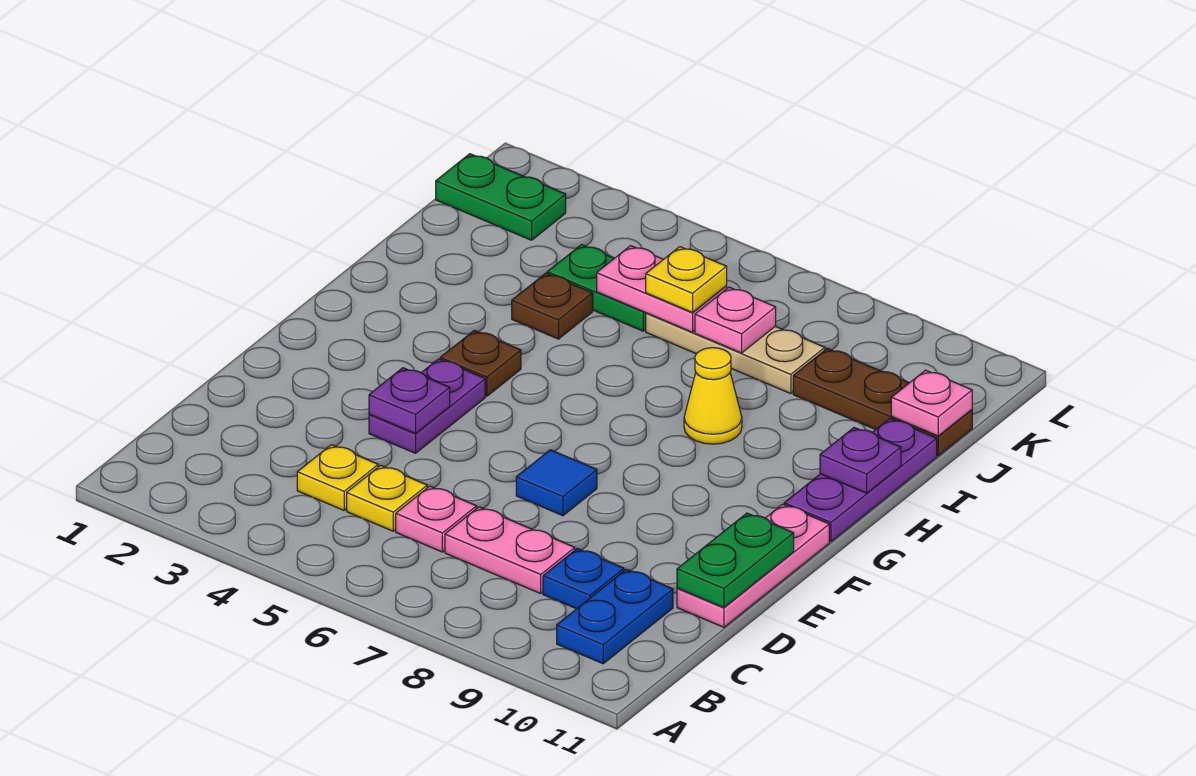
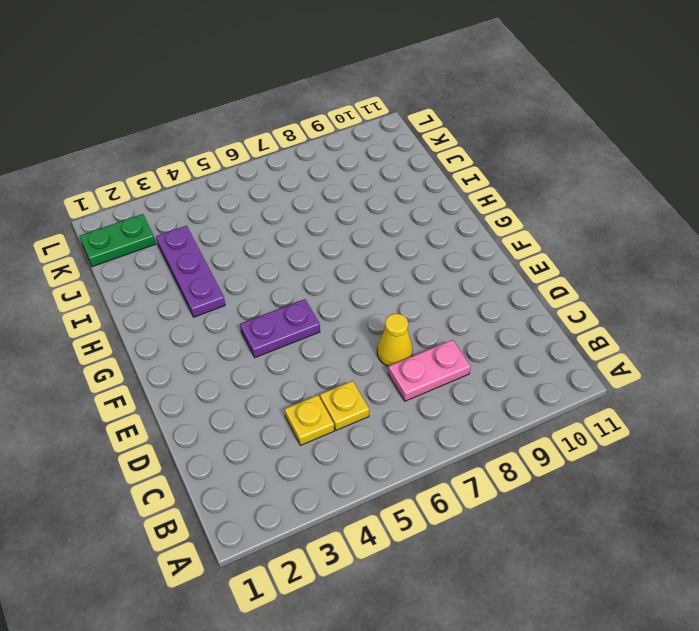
yellow cone D7 level 1 -> yellow cone H8 level 1
purple plate F4:F5 level 1 -> purple plate E4:F4 level 1
purple plate H3:J3 level 1 -> purple plate G11:I11 level 1
none -> blue plate B10:C10 level 1
none -> pink plate C6 level 1
none -> blue plate C9 level 1

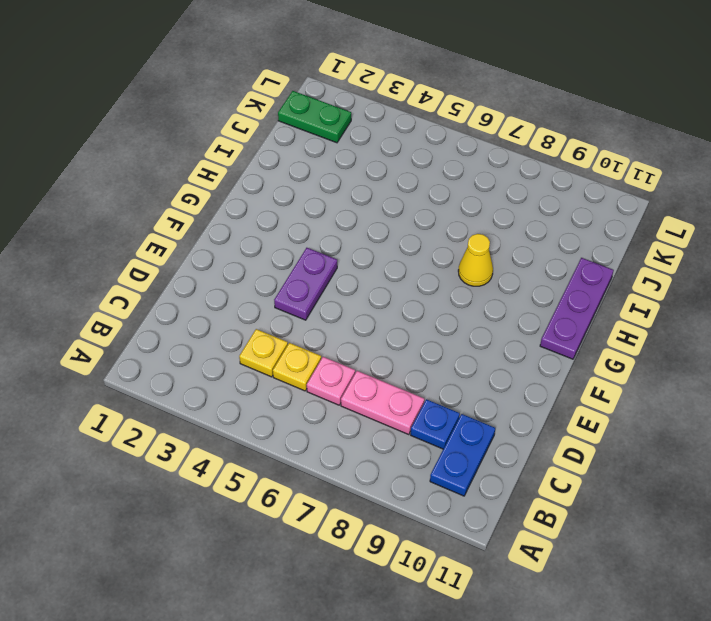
none -> pink plate D11:F11 level 1
none -> blue tile E7 level 1
none -> brown plate G4 level 1

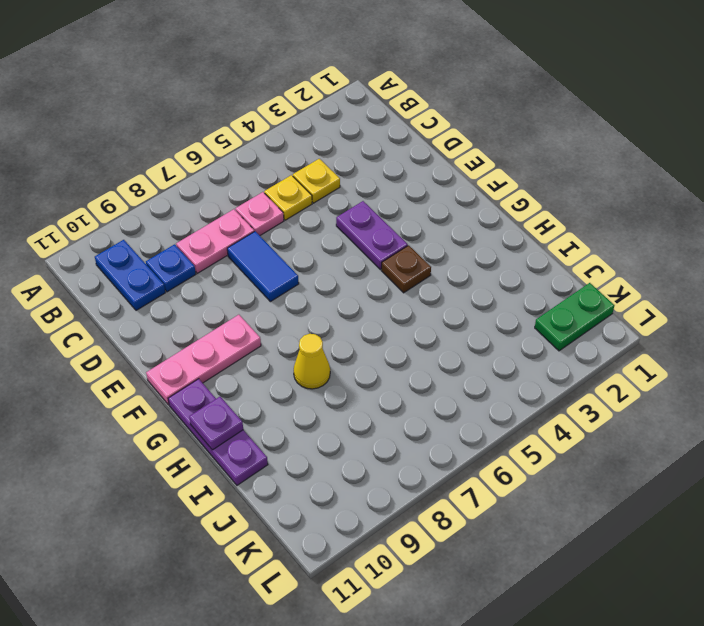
blue tile D7:E7 level 1 -> blue tile E7 level 1
pink plate F9:F11 level 1 -> pink plate D11:F11 level 1
none -> brown plate I4 level 1
none -> green plate J4:J5 level 1
none -> tan plate J6:J8 level 1

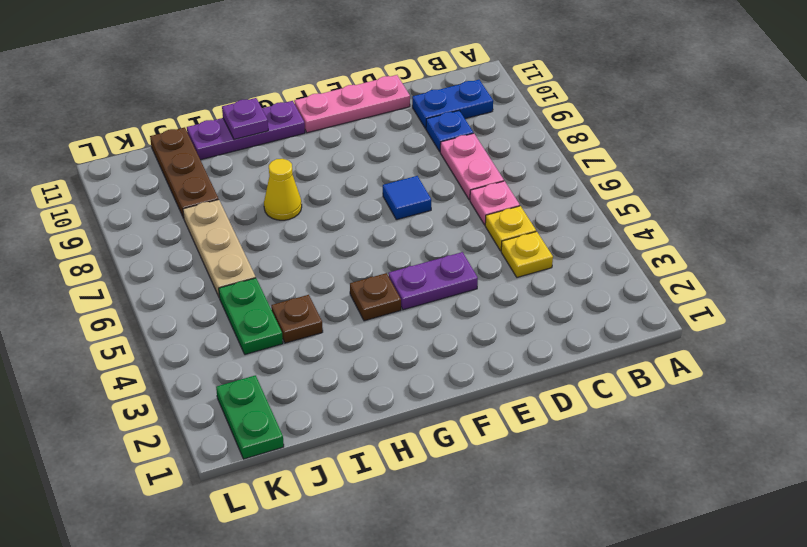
none -> green plate D11:E11 level 2
none -> purple plate E4 level 2
none -> pink plate J5:J6 level 2

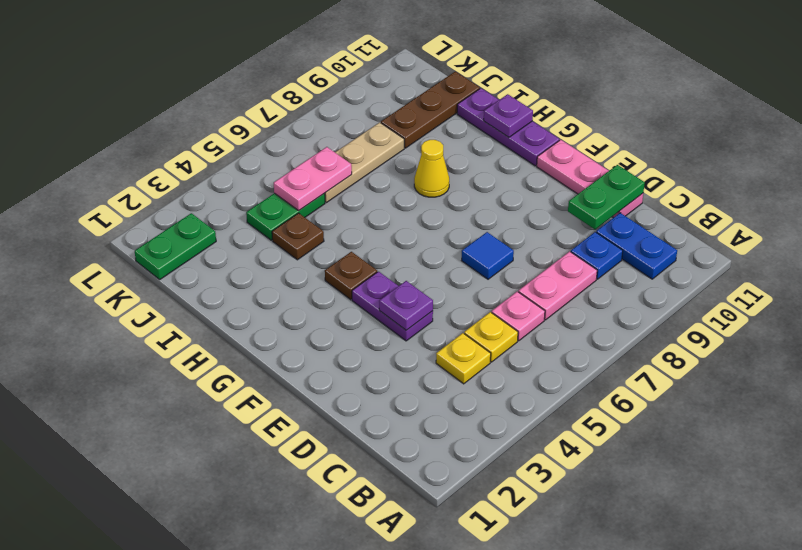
green plate D10:D11 level 2 -> green plate D11:E11 level 2
none -> pink plate J7 level 2
none -> pink plate J11 level 2
none -> yellow plate J6 level 3

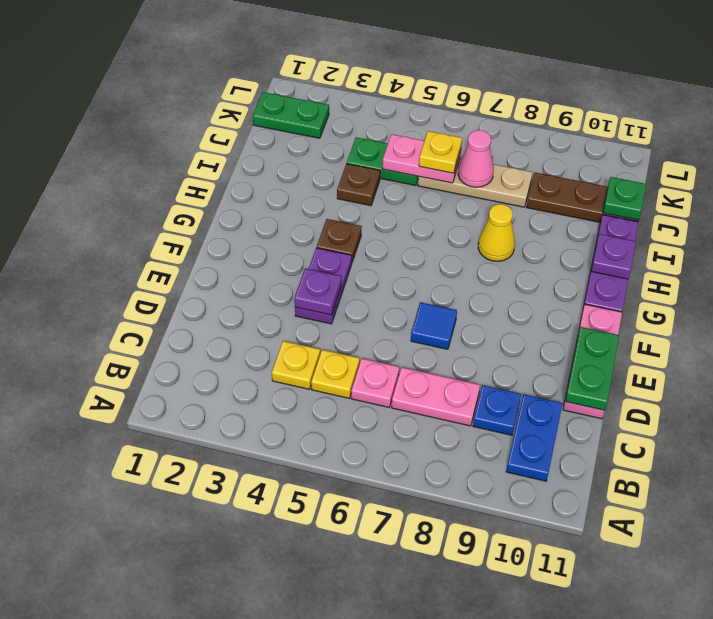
pink cone J7 level 2 -> pink plate J7 level 2
green plate J11 level 2 -> pink plate J11 level 2

